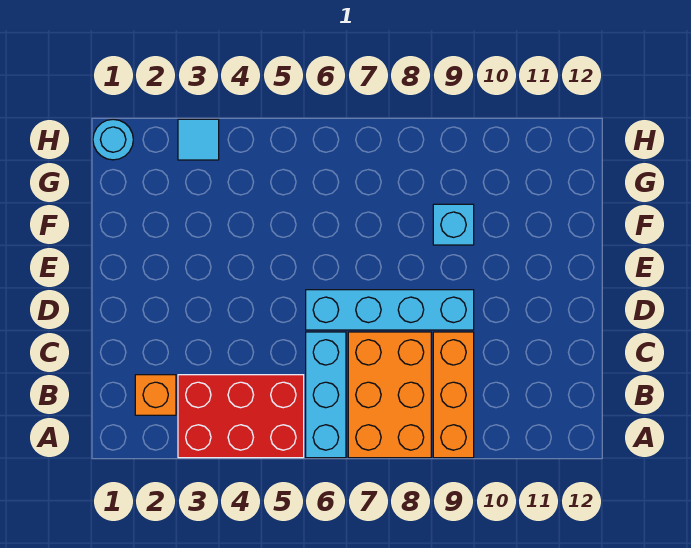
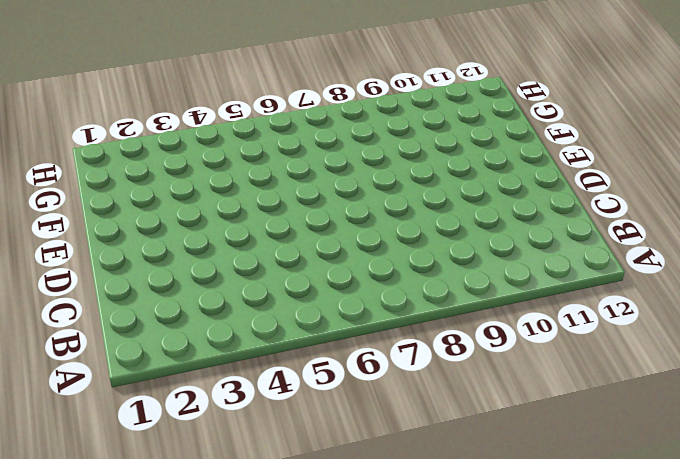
none -> red brick A3:B5 level 1
none -> cyan brick A6:C6 level 1

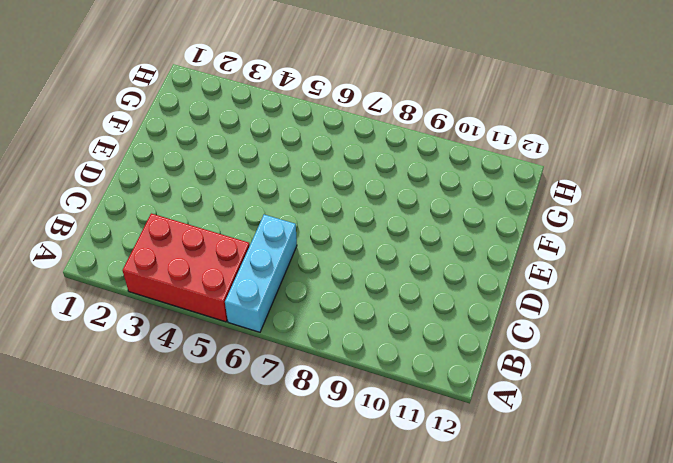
none -> orange brick A7:C8 level 1
none -> orange brick A9:C9 level 1

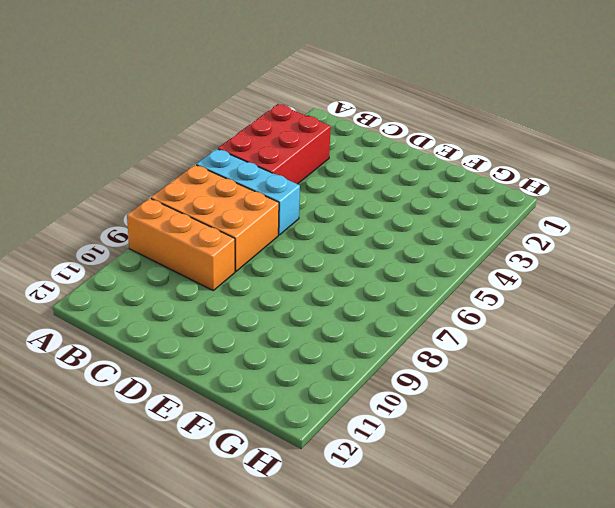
none -> orange brick B2 level 1
none -> cyan brick D6:D9 level 1

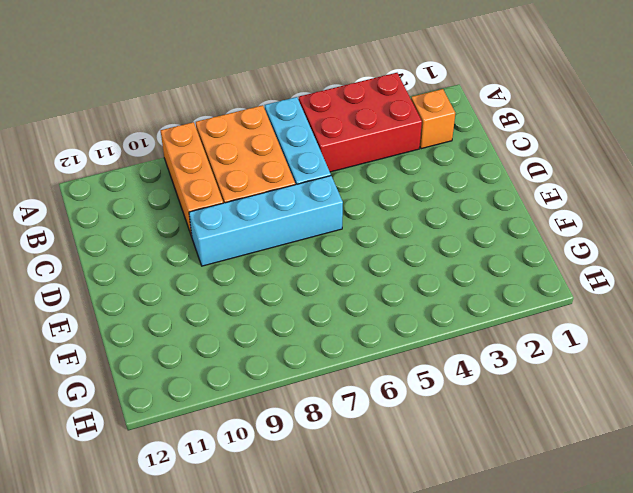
none -> cyan brick F9 level 1
none -> cyan round brick H1 level 1

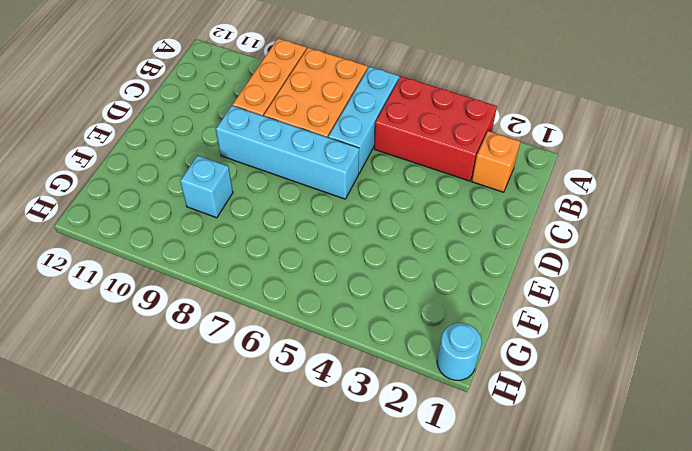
none -> cyan tile H3 level 1

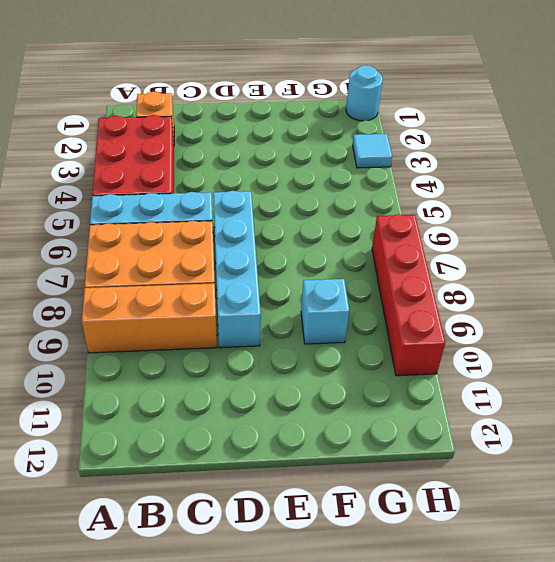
red brick H7:H10 level 1 -> none

